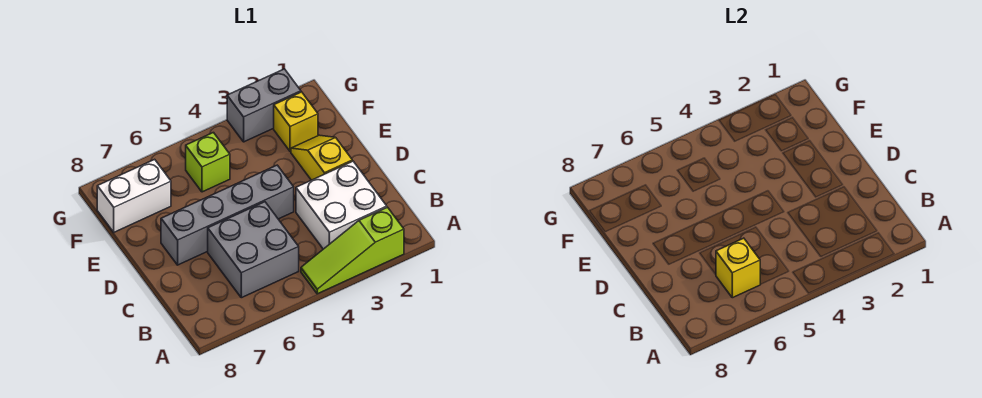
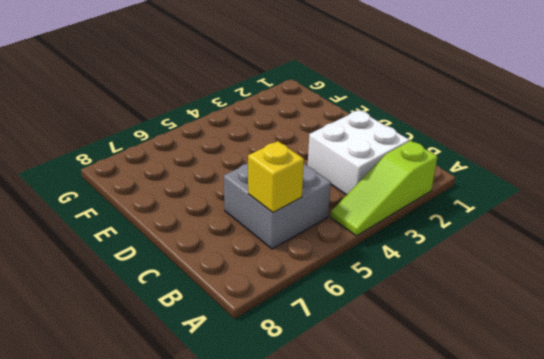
none -> yellow slope D2:E2 level 1 top D
none -> grey brick D4:D7 level 1

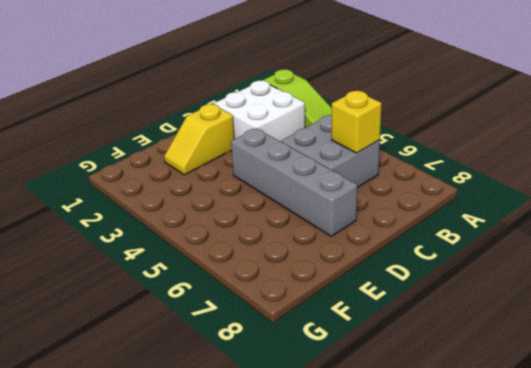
none -> yellow brick F2 level 1
none -> lime brick F5 level 1

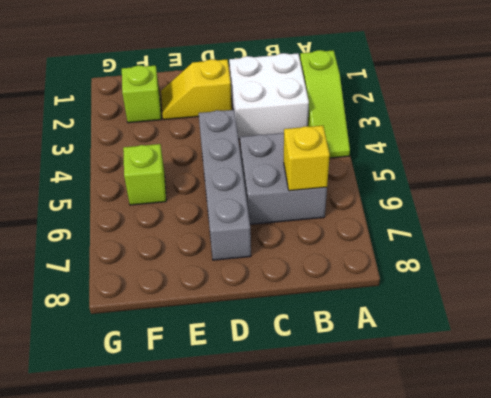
lime brick F2 level 1 -> yellow brick F2 level 1
none -> white brick F7:F8 level 1
none -> grey brick G2:G3 level 1

